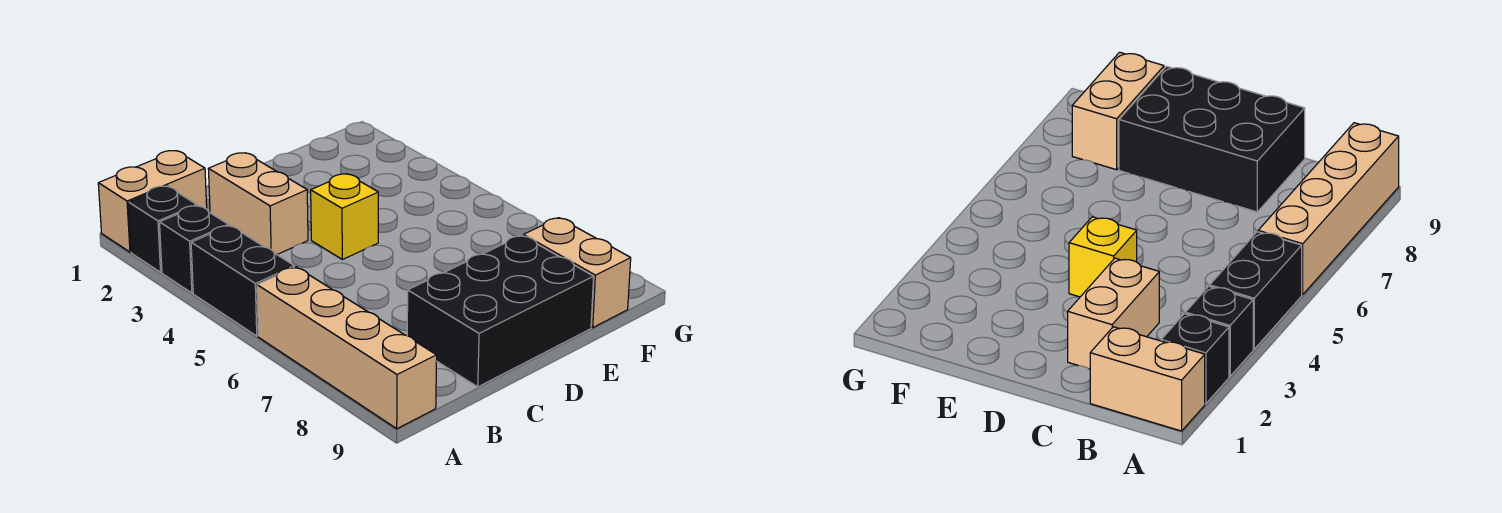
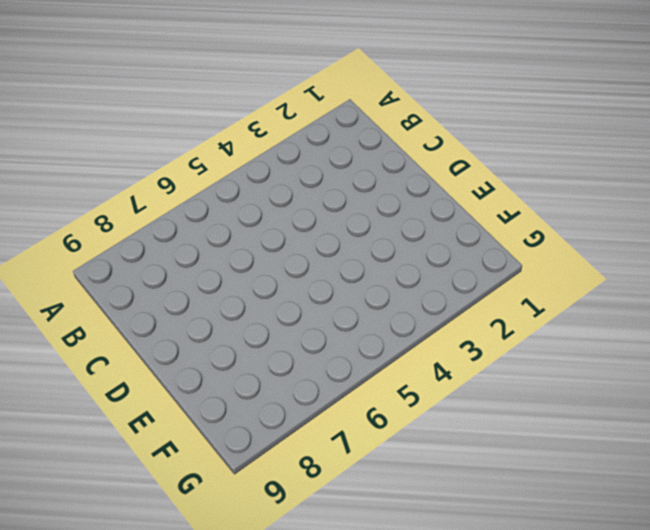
none -> tan brick A1:B1 level 1
none -> black brick A2 level 1

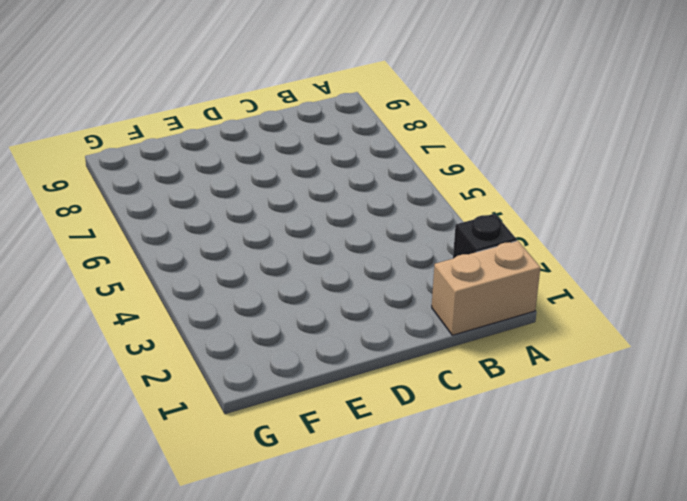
none -> black brick A3 level 1
none -> black brick A4:A5 level 1

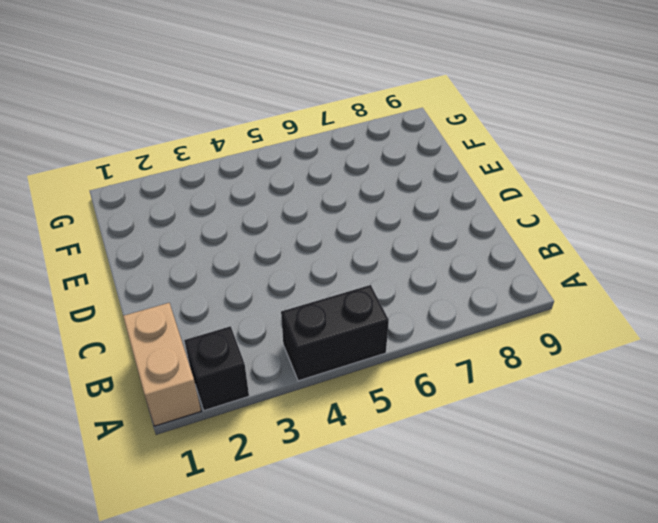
none -> black brick A3 level 1
none -> tan brick A6:A9 level 1

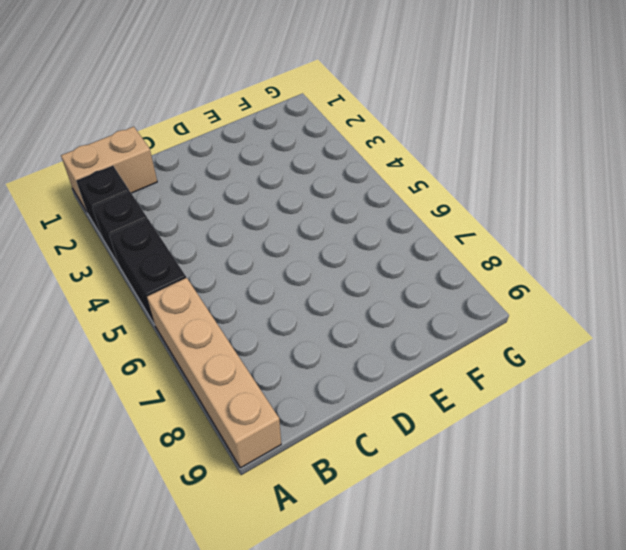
none -> tan brick C2:C3 level 1
none -> black brick C8:E9 level 1

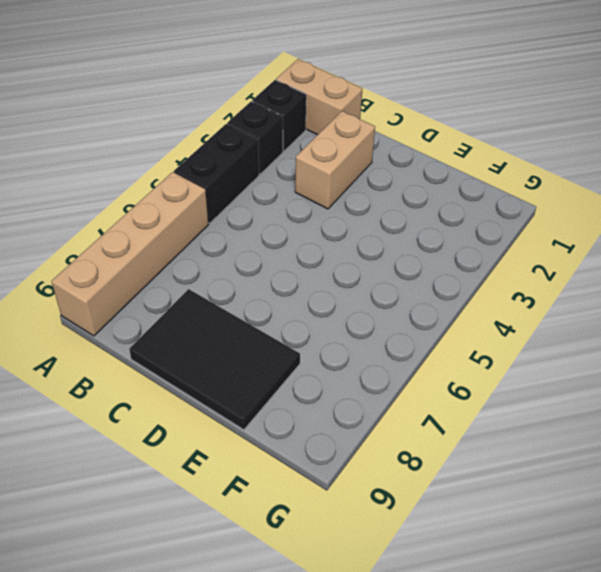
black tile C8:E9 level 1 -> black brick C8:E9 level 1
none -> yellow brick D4 level 1
none -> tan brick F8:F9 level 1

